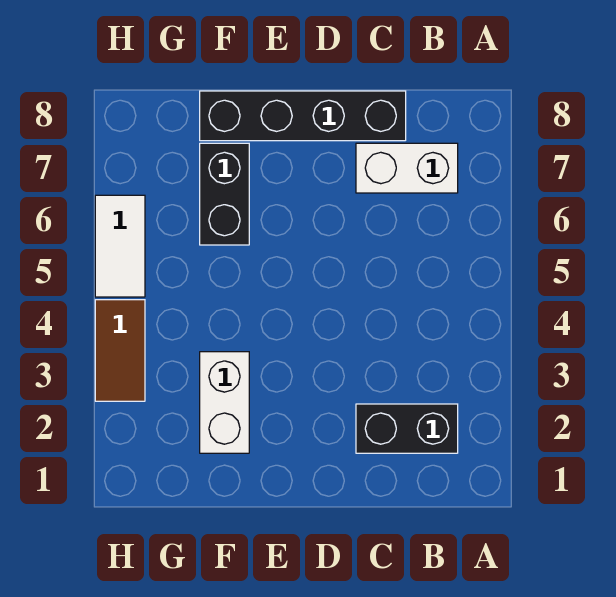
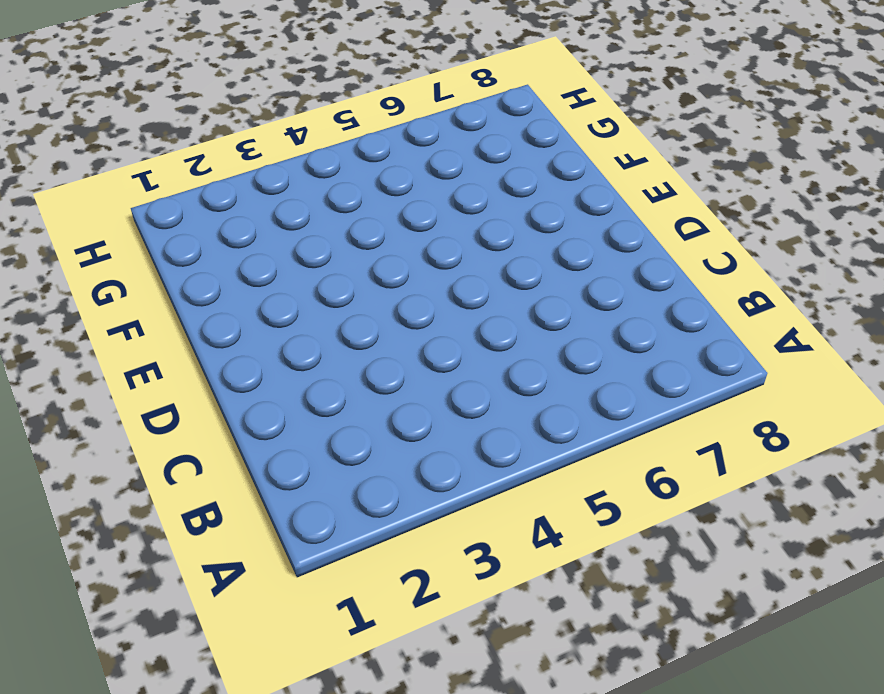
none -> black brick B2:C2 level 1
none -> white brick B7:C7 level 1

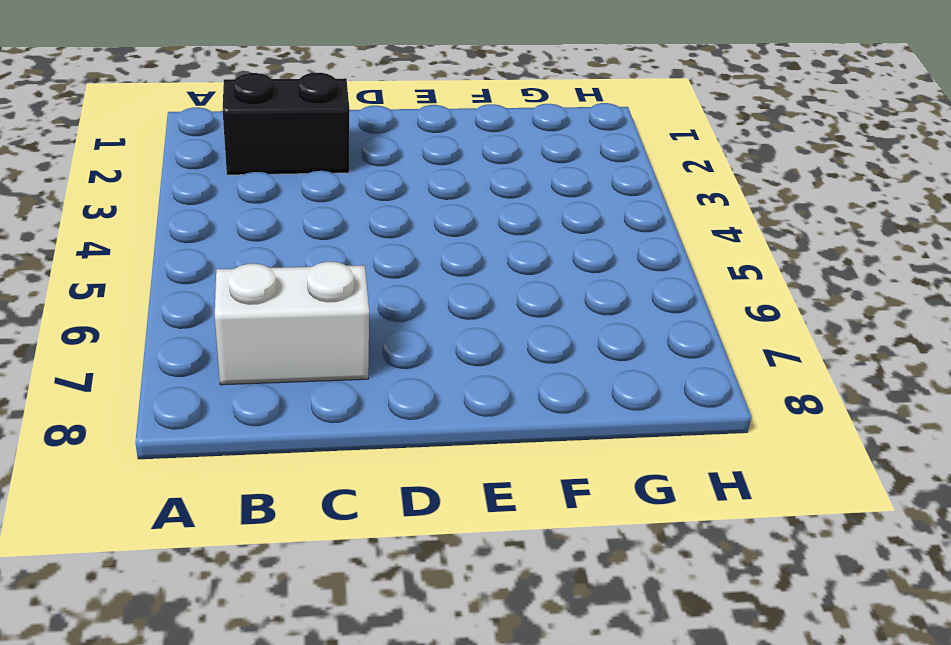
none -> black brick C8:F8 level 1
none -> white brick F2:F3 level 1

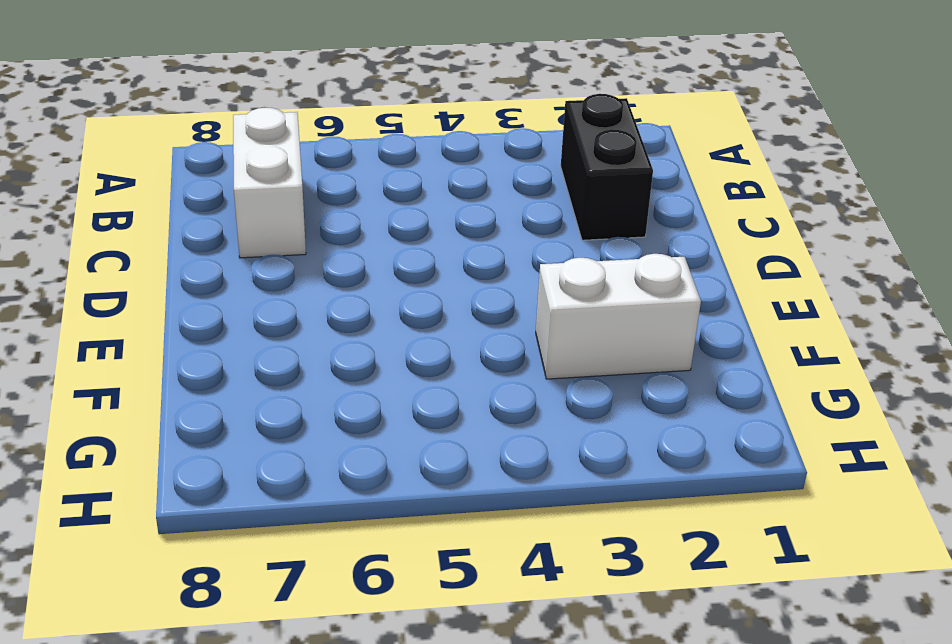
none -> black brick C8:F8 level 1
none -> black brick F6:F7 level 1

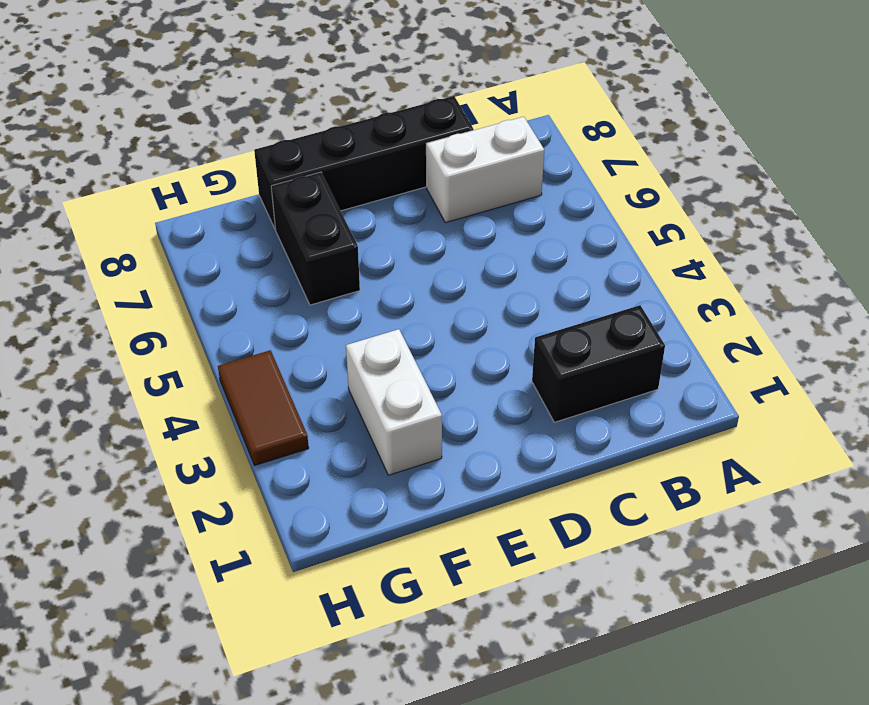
none -> white tile H5:H6 level 1

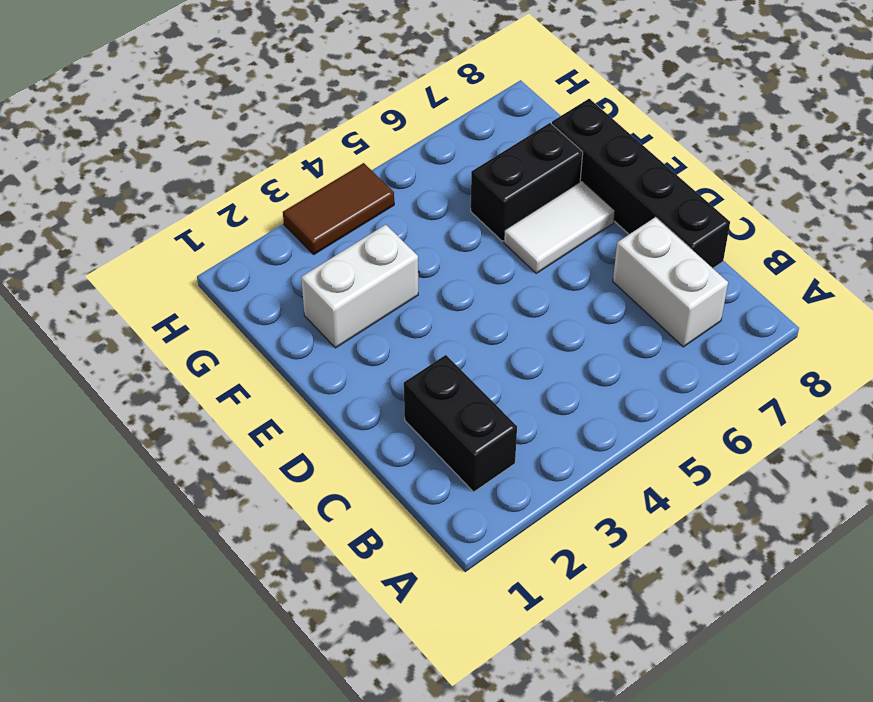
white tile E6:E7 level 1 -> white tile H5:H6 level 1

